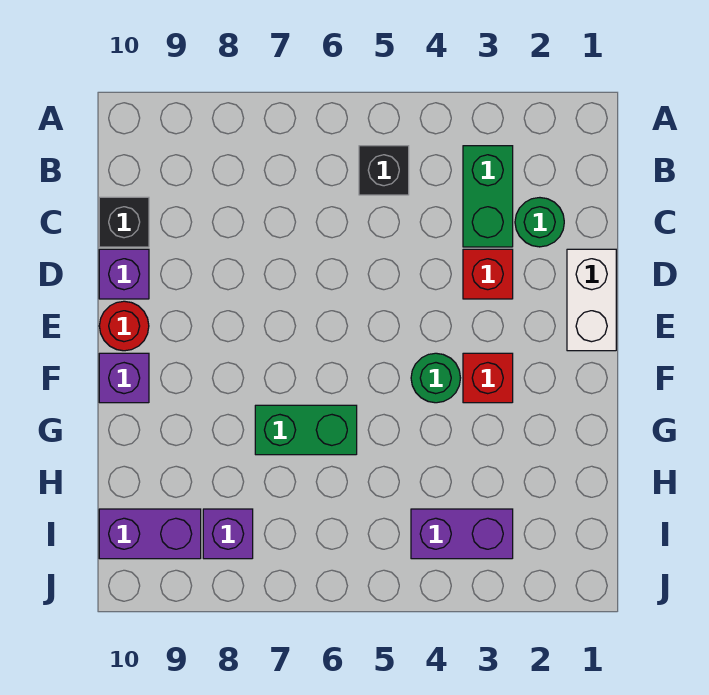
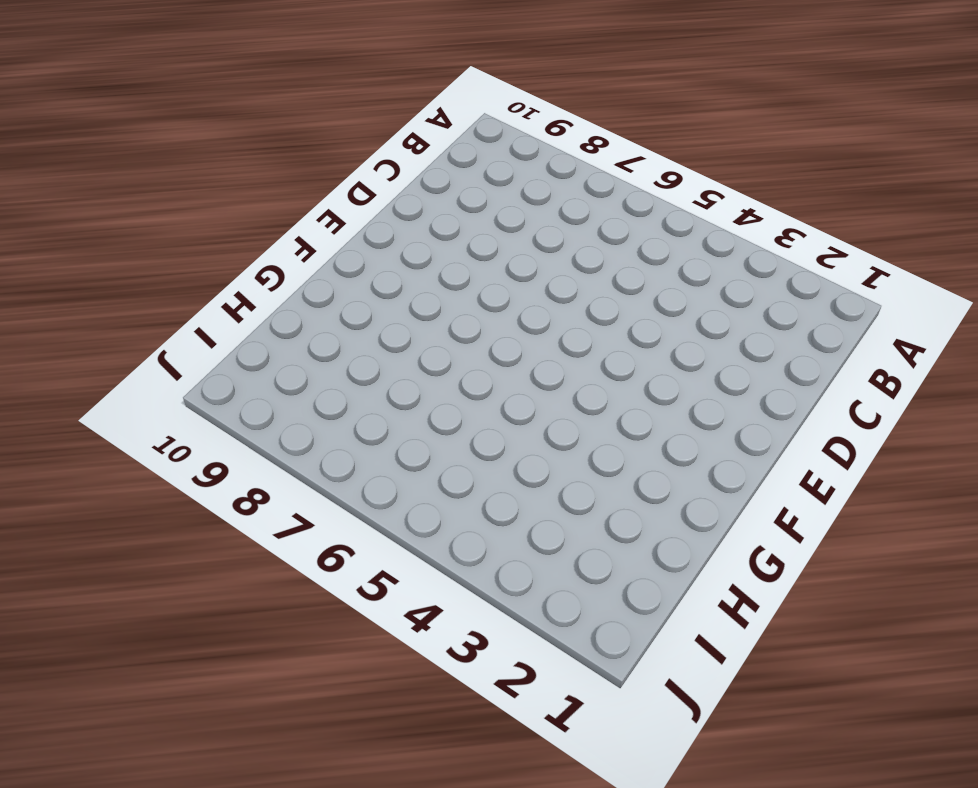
none -> green brick B3:C3 level 1
none -> black brick B5 level 1
none -> green round brick C2 level 1

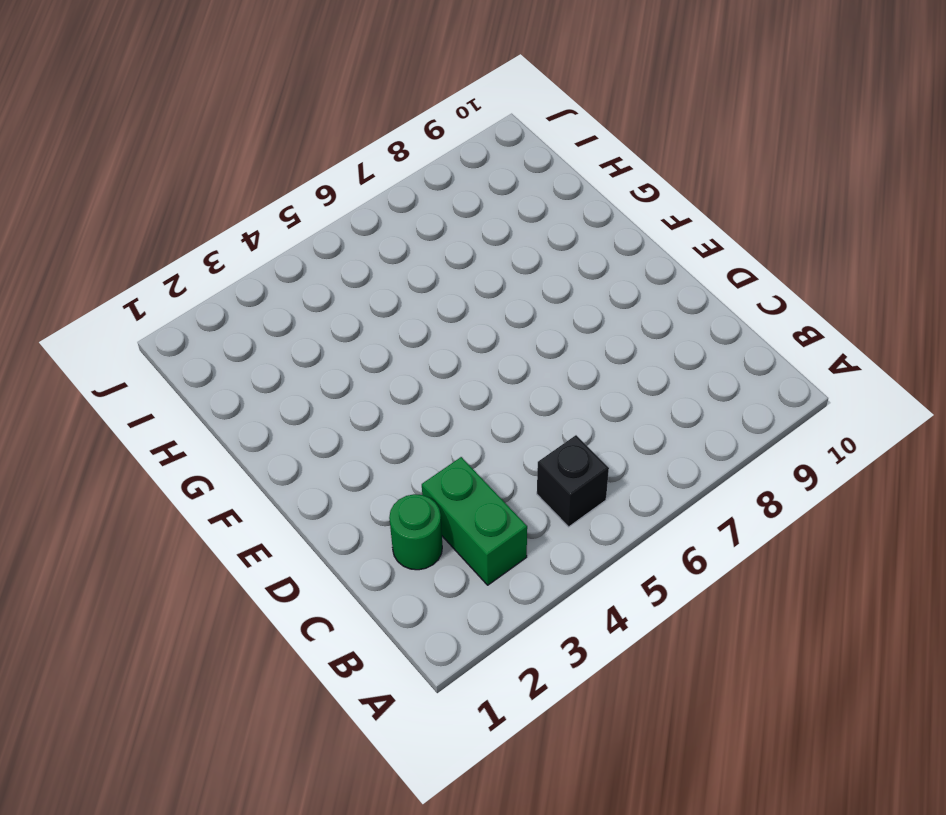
none -> black brick C10 level 1
none -> white brick D1:E1 level 1
none -> red brick D3 level 1

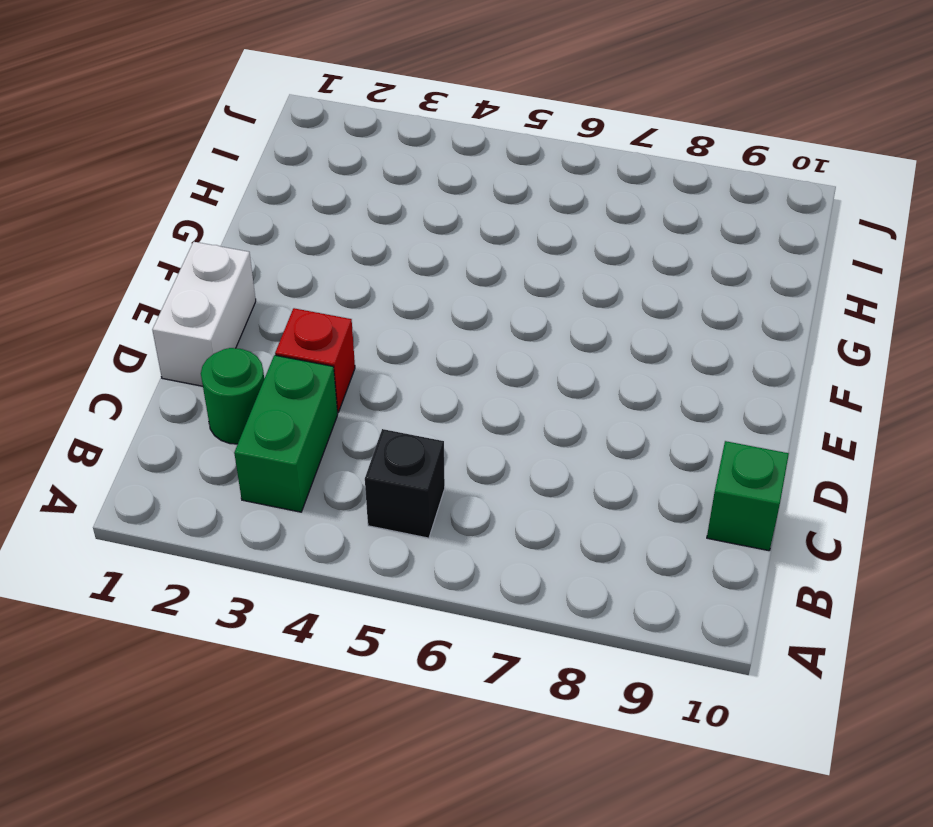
green brick C10 level 1 -> black brick C10 level 1
none -> purple brick D10 level 1
none -> red round brick E10 level 1
none -> red brick F3 level 1

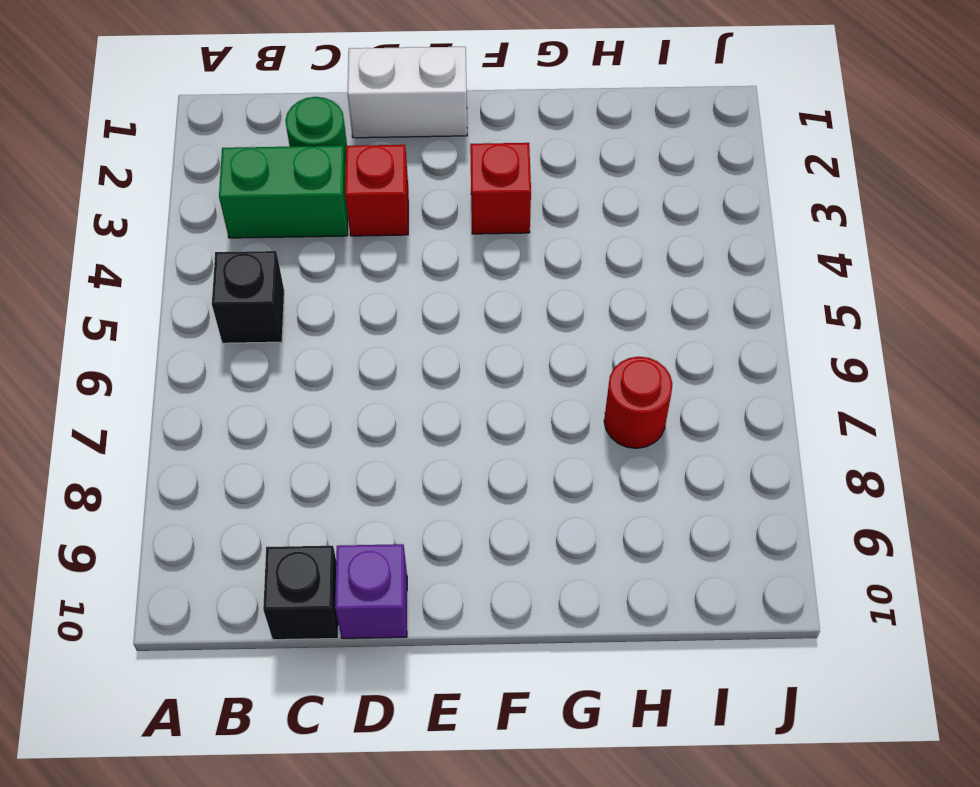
red round brick H7 level 1 -> red round brick E10 level 1
none -> green round brick F4 level 1
none -> purple brick F10 level 1
none -> green brick G6:G7 level 1

